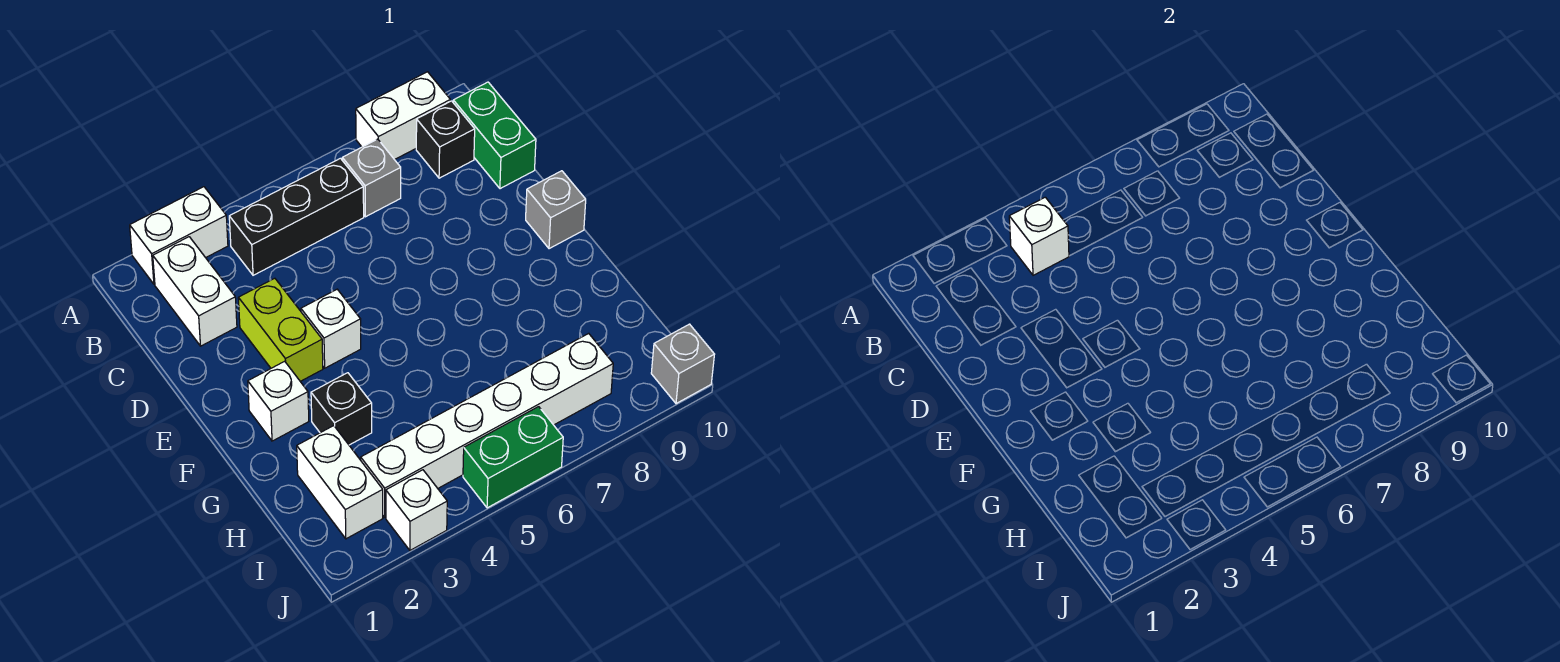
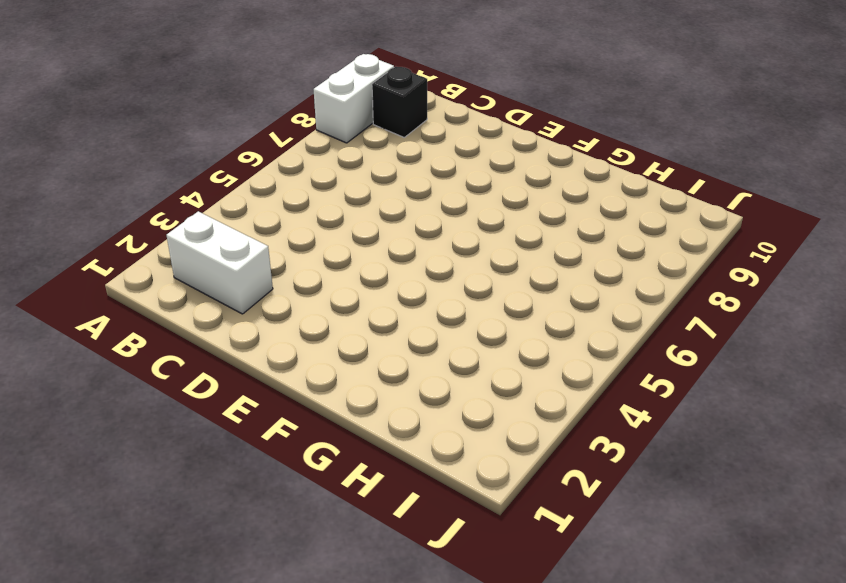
none -> white brick A2:A3 level 1
none -> black brick B4:B6 level 1
none -> grey brick B7 level 1

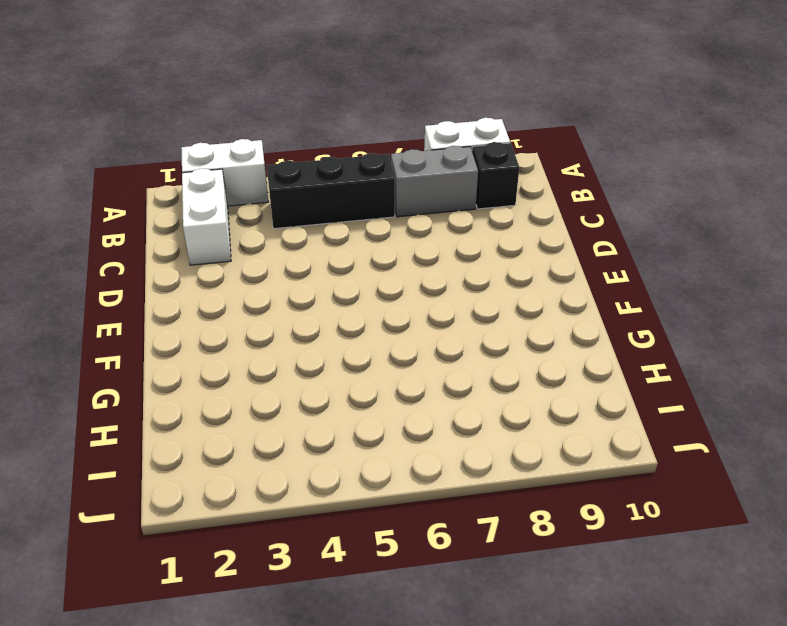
grey brick B7:B8 level 1 -> grey brick B7 level 1
none -> green brick B10:C10 level 1
none -> lime brick D3:E3 level 1
none -> white brick E4 level 1

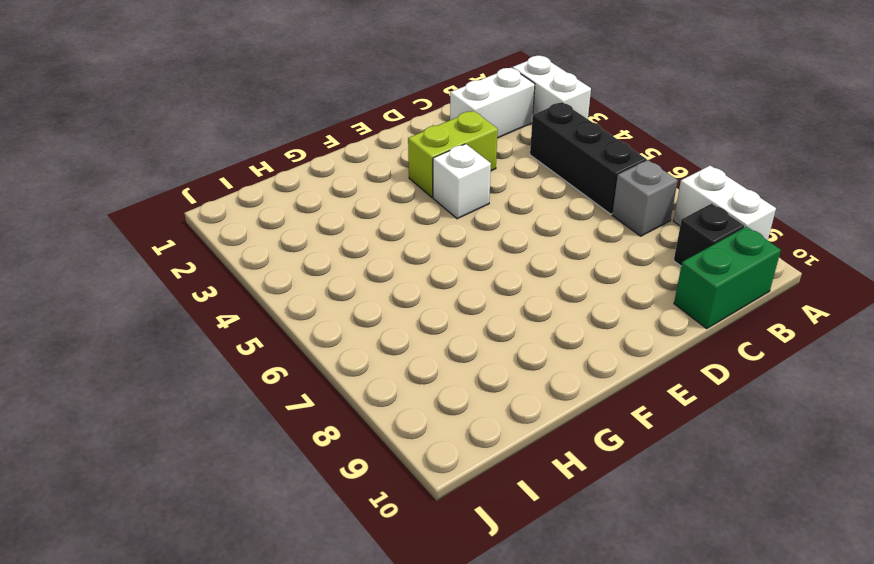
none -> grey brick E10 level 1
none -> white brick F2 level 1
none -> black brick G3 level 1

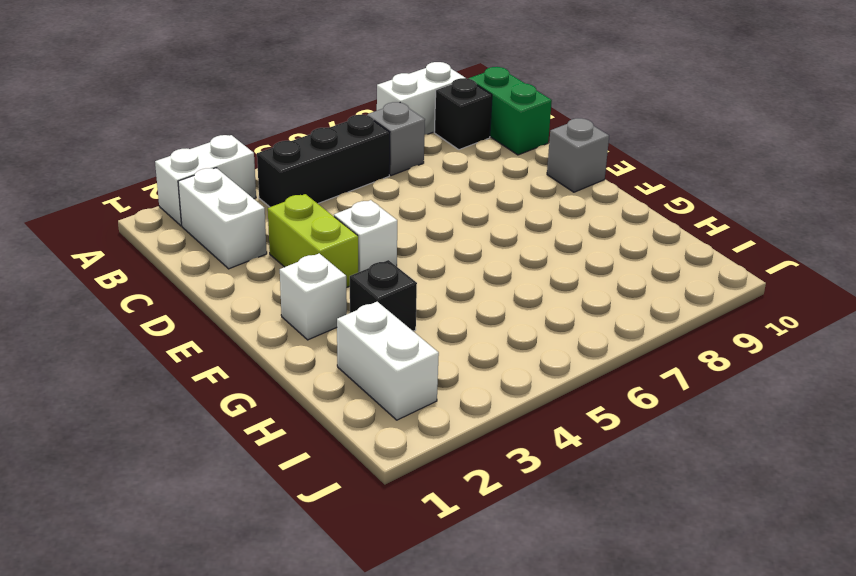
none -> white brick I3:I8 level 1
none -> white brick J3 level 1
none -> green brick J5:J6 level 1

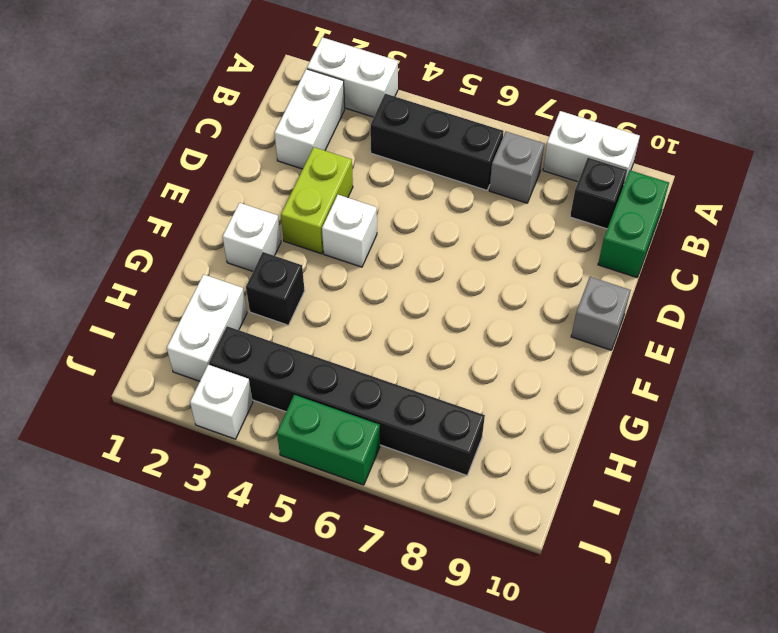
black brick I3:I8 level 1 -> white brick I3:I8 level 1
none -> grey brick J10 level 1
none -> white brick B4 level 2

